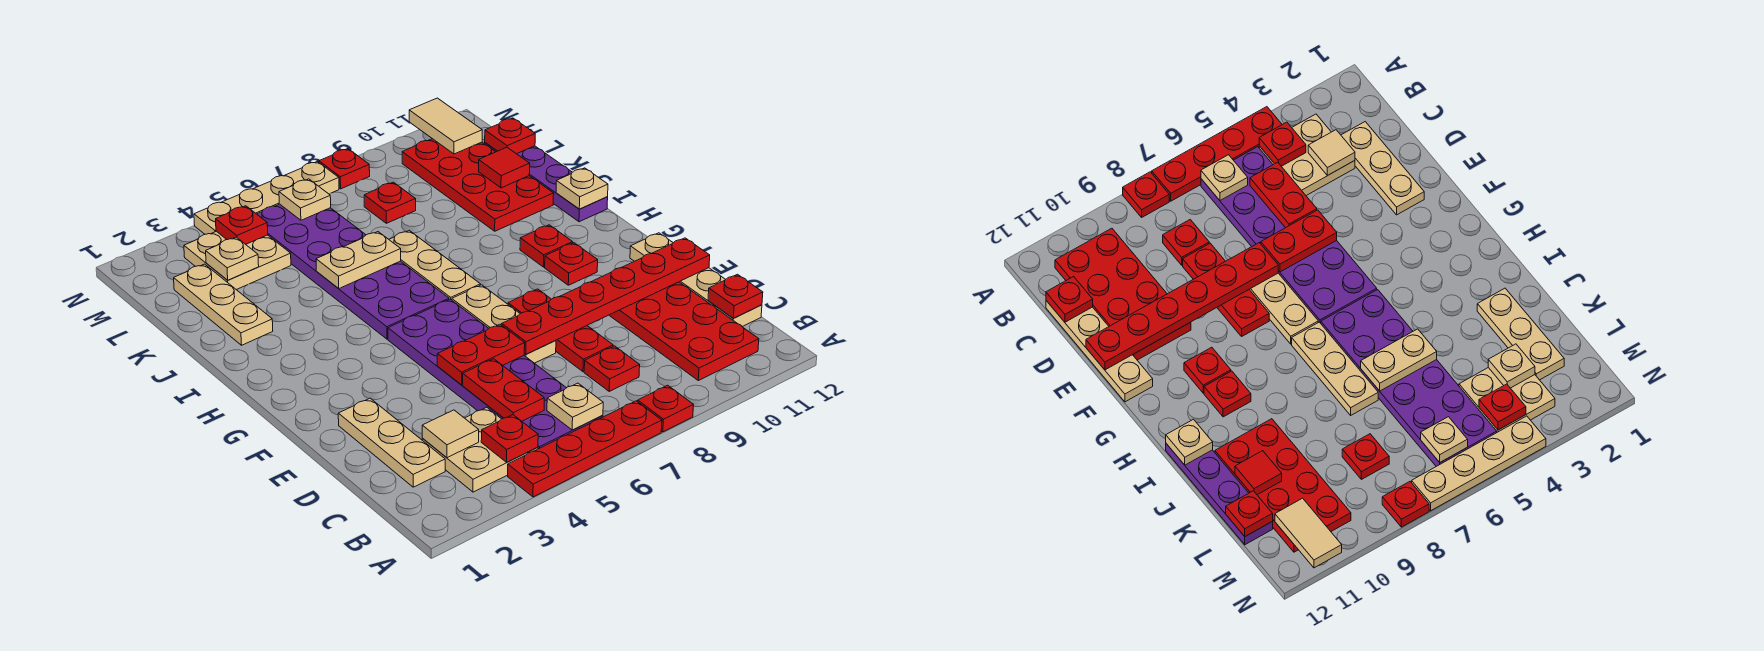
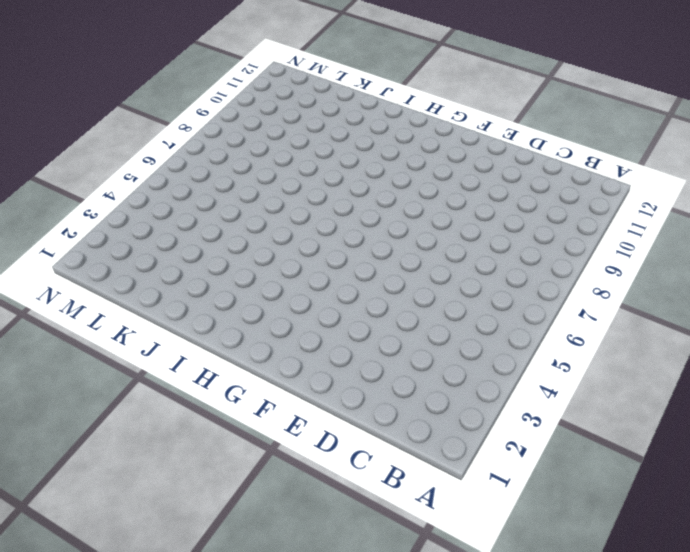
none -> red plate A4:A7 level 1
none -> red plate A8 level 1
none -> tan plate B3:C4 level 1
none -> purple plate B5:G6 level 1

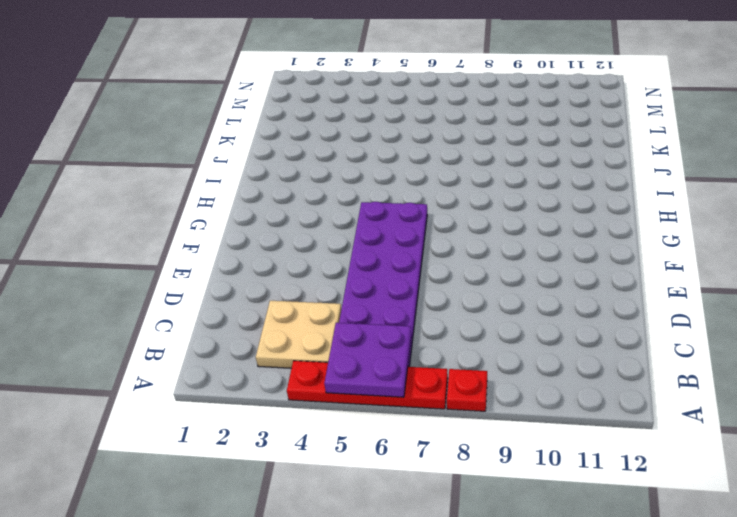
purple plate A5:B6 level 2 -> tan plate B6 level 2
none -> red plate B10:E11 level 1
none -> tan plate C2:E2 level 1
none -> red plate C8 level 1
none -> tan plate C12:F12 level 1

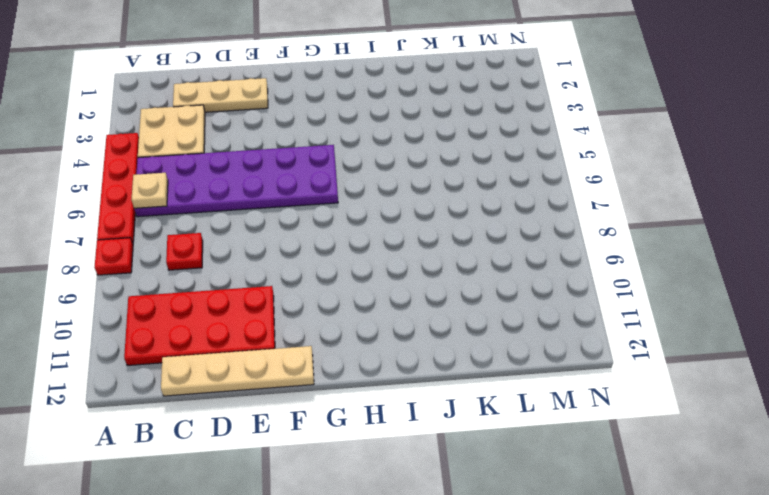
none -> red plate D8:F8 level 1
none -> tan plate E7:G7 level 1
none -> red plate G10 level 1
none -> purple plate H5:M6 level 1

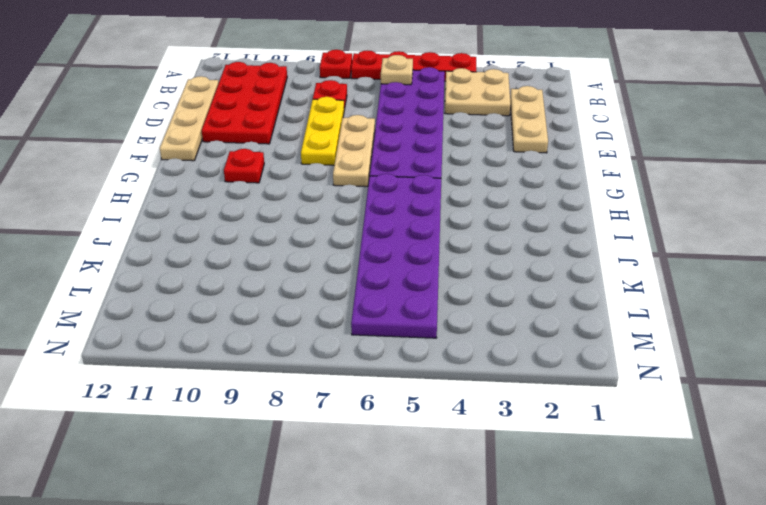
yellow plate D8:F8 level 1 -> red plate D8:F8 level 1
none -> tan plate H7:J7 level 1
none -> red plate H10 level 1
none -> purple plate I12:L12 level 1
none -> tan plate J2:L2 level 1

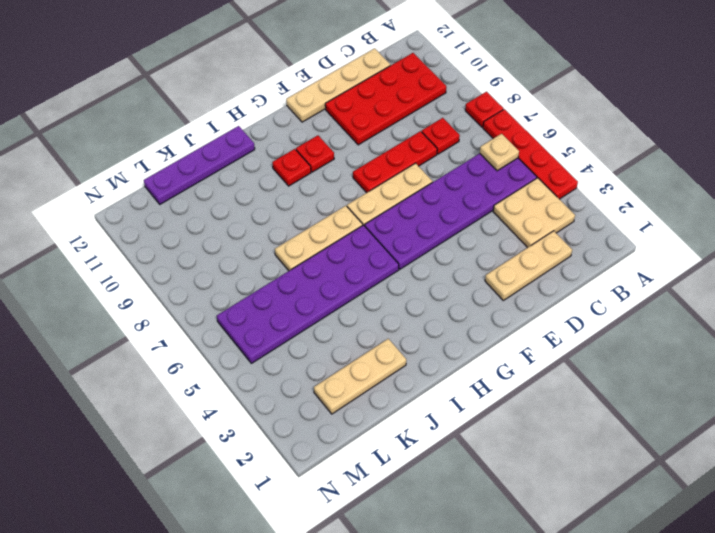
none -> red plate J10:M11 level 1
none -> tan plate L3:M4 level 1
none -> red plate L8 level 1
none -> tan plate N4:N7 level 1

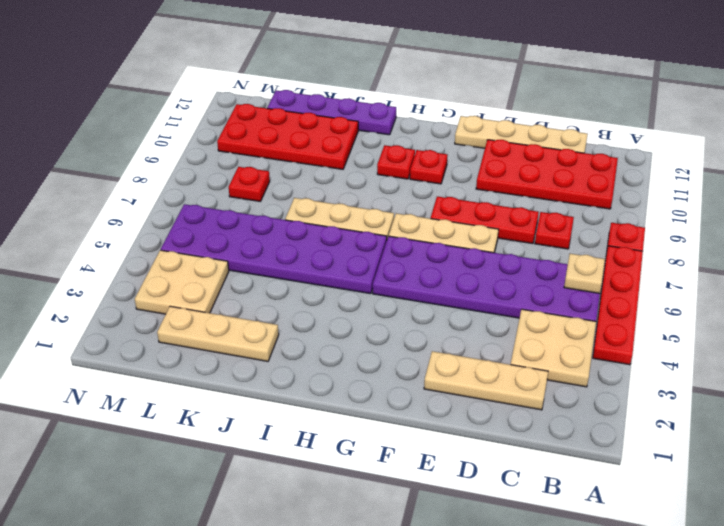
none -> tan plate N4:N7 level 1
none -> red plate N8 level 1
none -> red plate B4 level 2
none -> tan tile C3 level 2

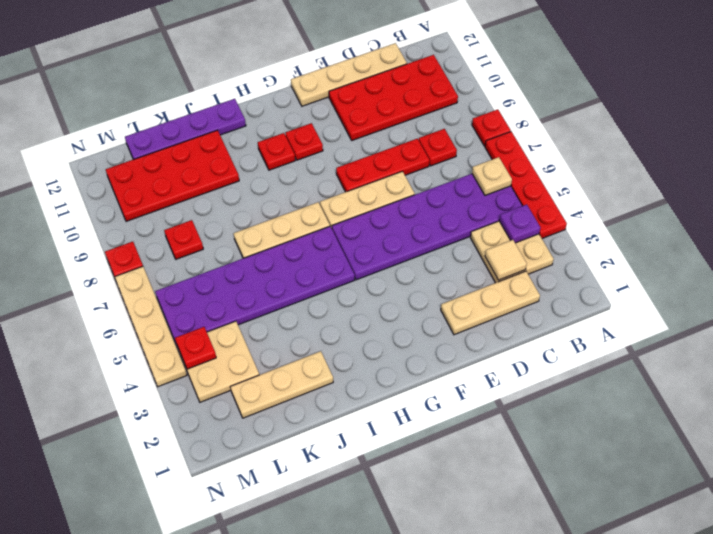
purple plate B4 level 2 -> red plate B4 level 2
none -> red plate C5:D5 level 2
none -> red plate C12 level 2
none -> red plate E5:E6 level 2
none -> red plate E7:E12 level 2

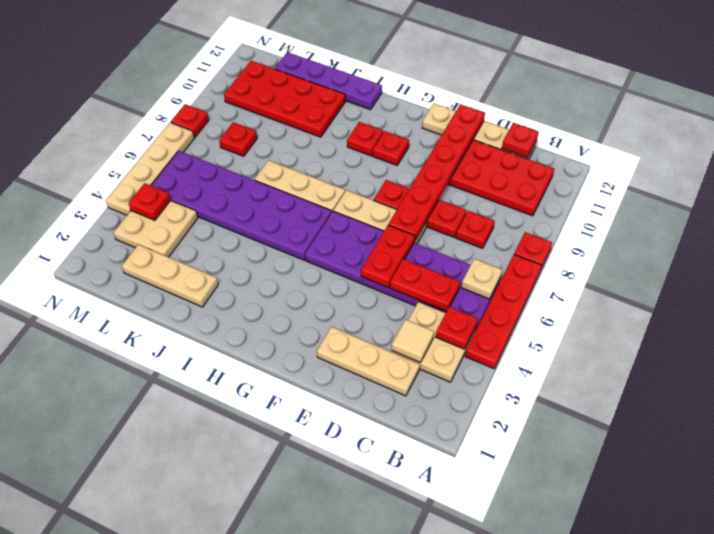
none -> tan plate I12 level 2
none -> tan plate J5:J6 level 2
none -> red tile K11 level 2
none -> tan plate L3 level 2

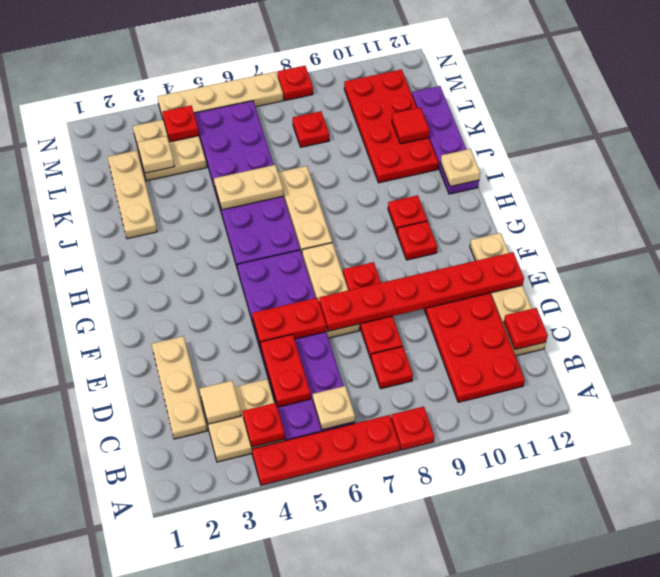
none -> red plate L12 level 2
none -> tan plate M6 level 2
none -> tan tile M11:N11 level 2

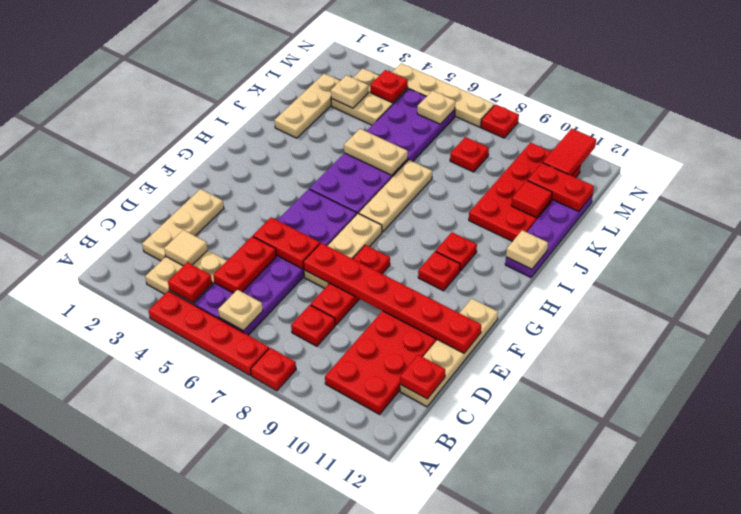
red plate L11:L12 level 2 -> red plate L12 level 2
red tile M11:N11 level 2 -> tan tile M11:N11 level 2

